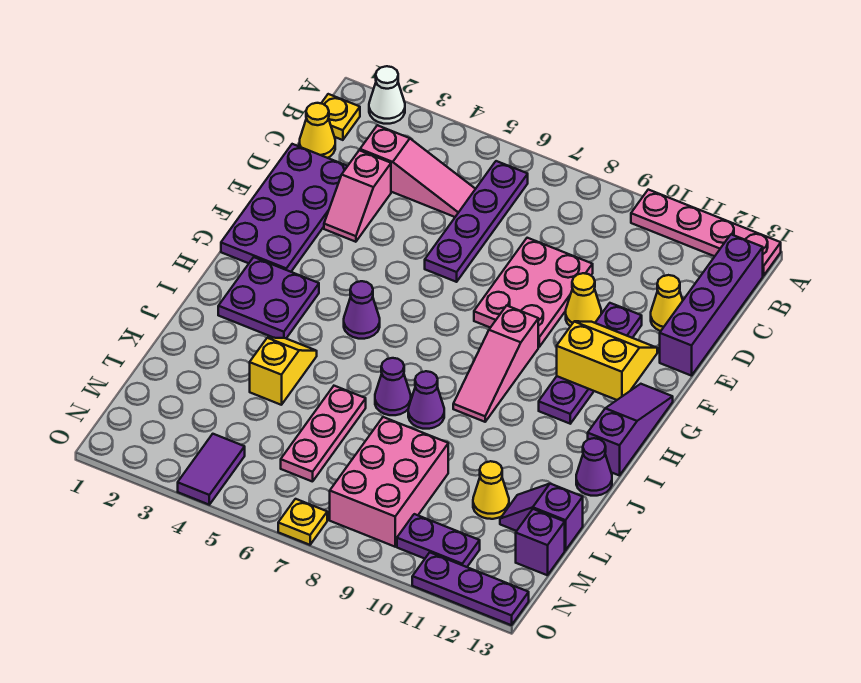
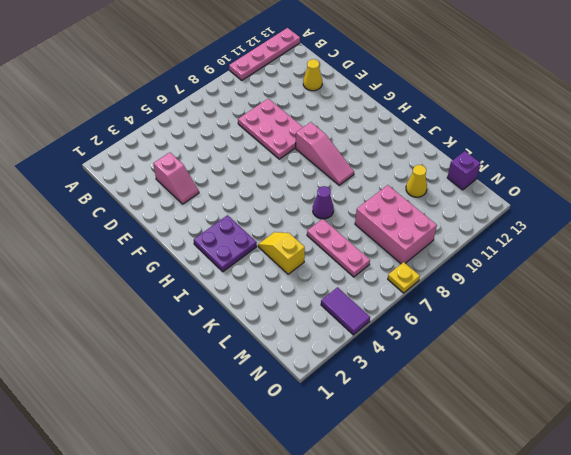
none -> white cone A2 level 1
none -> yellow plate B1 level 1
none -> purple plate B6:E6 level 1
none -> purple brick B13:E13 level 1

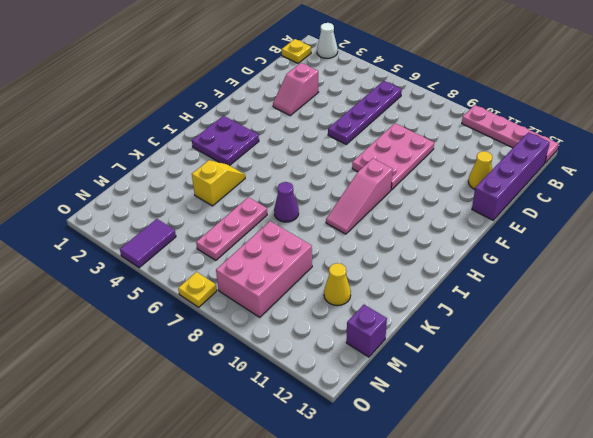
none -> yellow cone C1 level 1
none -> pink slope C3:C5 level 1 top 3
none -> purple plate D1:G2 level 1
none -> yellow cone E10 level 1

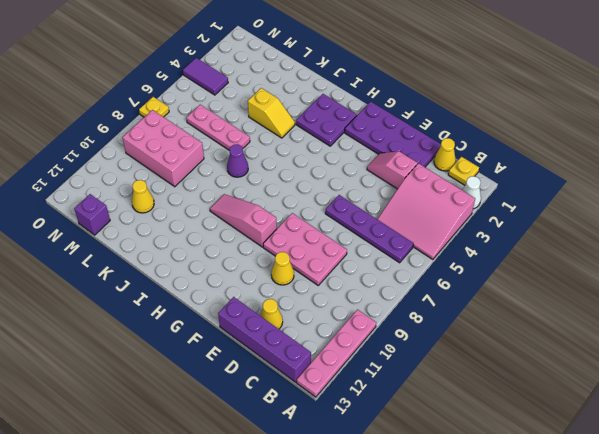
pink slope A3:C5 level 1 top 3 -> pink slope C3:C5 level 1 top 3
none -> purple plate E11:H11 level 1
none -> purple slope G13:I13 level 1 top I
none -> purple cone H5 level 1
none -> purple cone J8 level 1

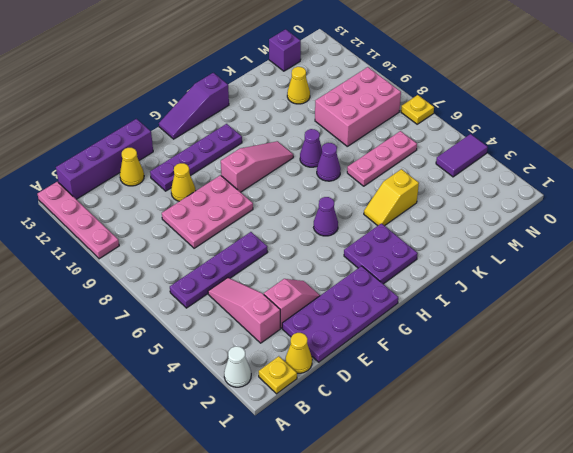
none -> purple cone J13 level 1
none -> purple slope L12:L13 level 1 top 13
none -> purple plate N10:N11 level 1
none -> purple plate O11:O13 level 1

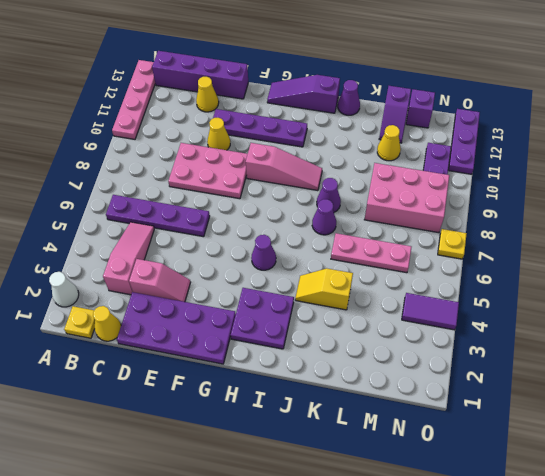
none -> yellow slope F11:G12 level 2 top G

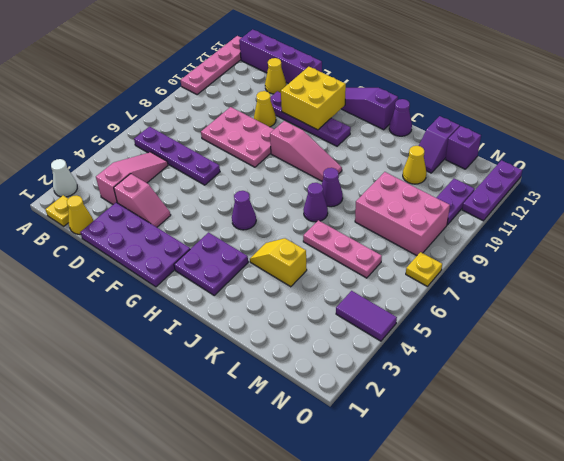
yellow brick F11:G12 level 2 -> yellow slope F11:G12 level 2 top G

